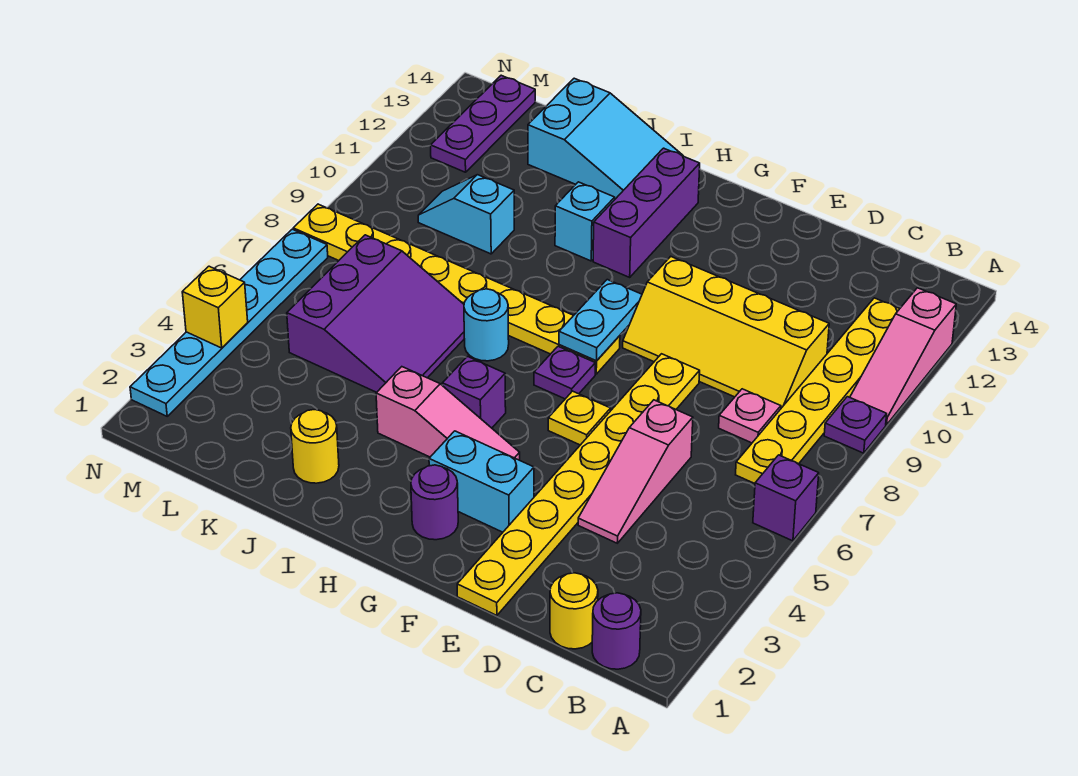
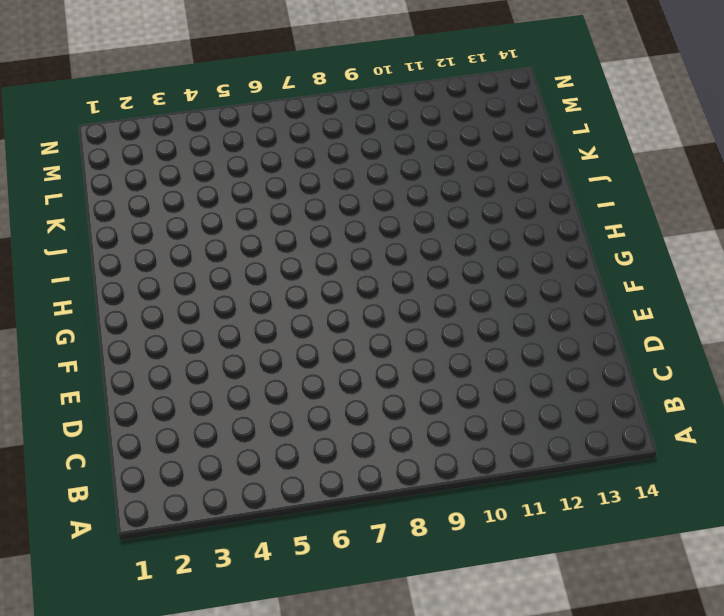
none -> purple brick A6 level 1
none -> purple plate A9 level 1
none -> pink slope A10:A12 level 1 top 12

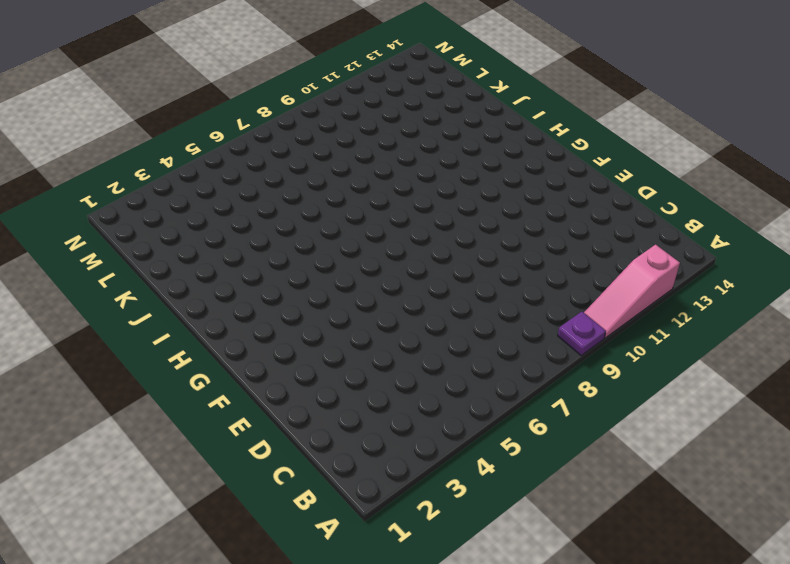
none -> purple brick A6 level 1
none -> purple round brick B1 level 1
none -> yellow plate B7:B12 level 1

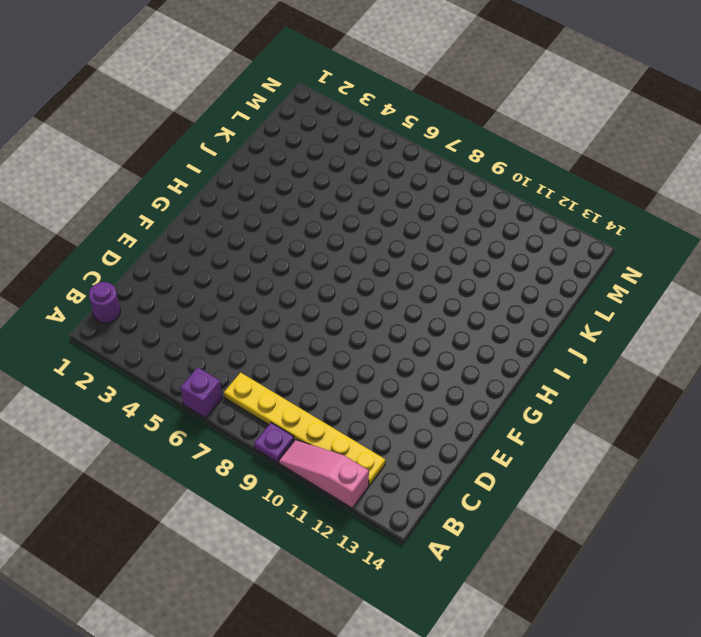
none -> yellow round brick C1 level 1
none -> pink plate C8 level 1
none -> yellow slope C9:F10 level 1 top 10

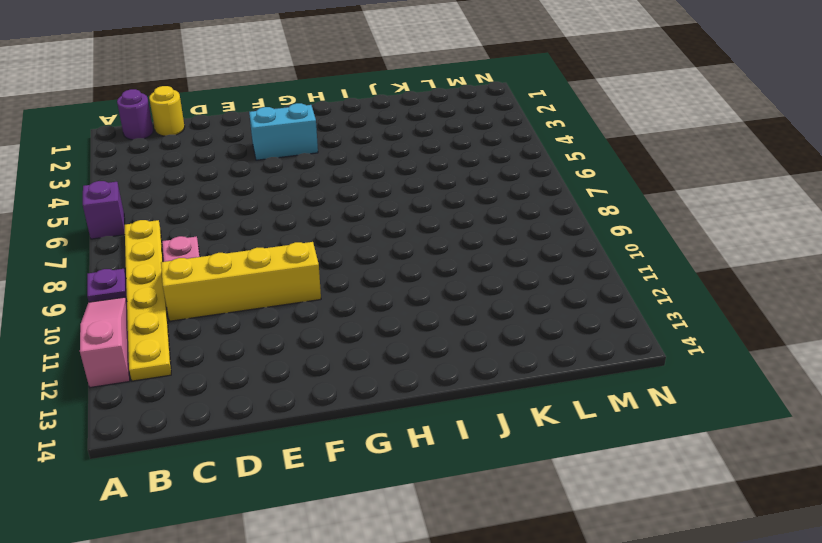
none -> pink slope D4:D6 level 1 top 6
none -> yellow plate E1:E8 level 1
none -> yellow plate F6 level 1

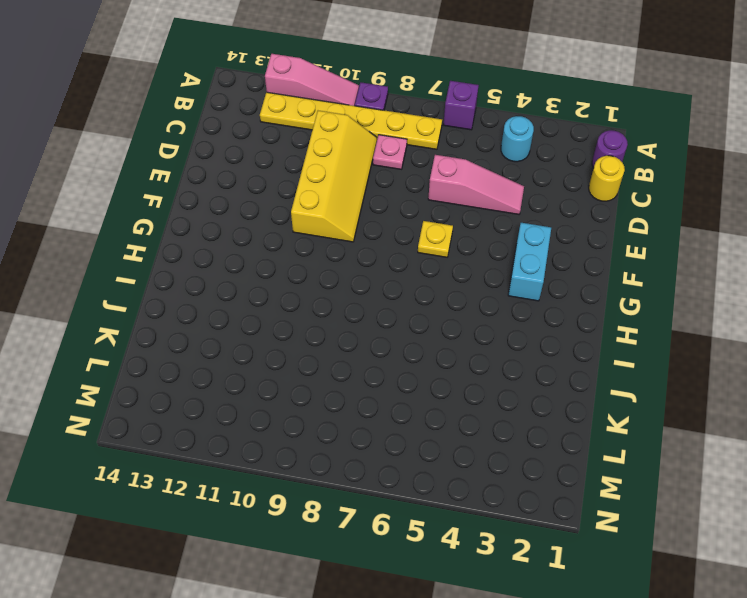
cyan round brick B4 level 1 -> cyan round brick I7 level 1
none -> yellow plate E1:E8 level 1
none -> purple round brick G2 level 1
none -> pink slope G4:I4 level 1 top I

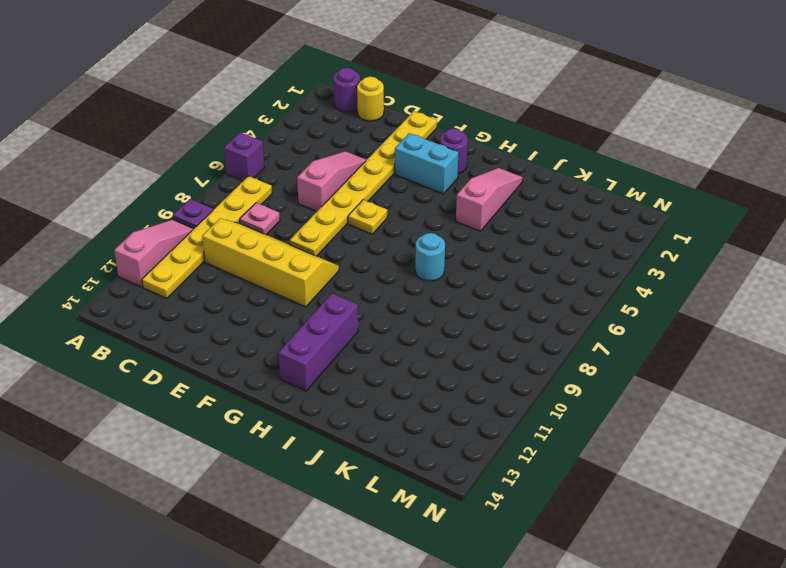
pink slope I2:I4 level 1 top 4 -> pink slope G4:I4 level 1 top I
none -> purple plate G7 level 1
none -> yellow plate G8:N8 level 1
none -> purple brick H5 level 1

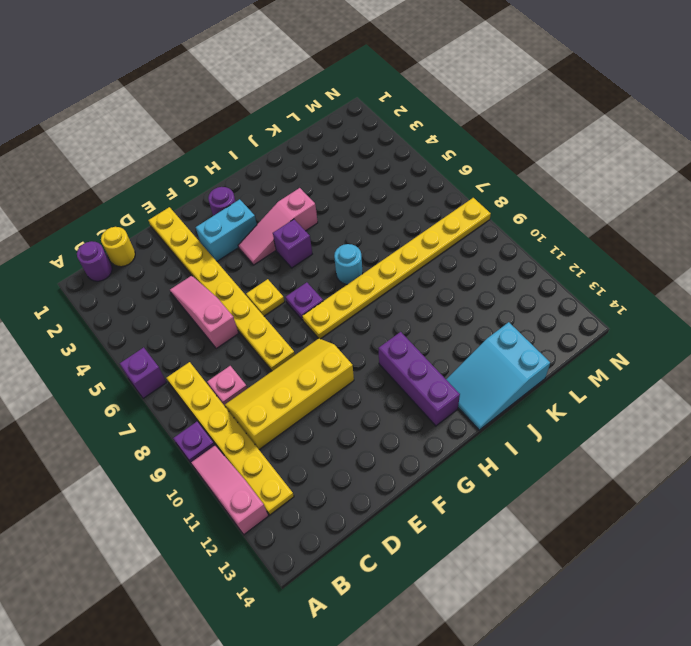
none -> cyan brick I11 level 1
none -> yellow round brick J2 level 1
none -> purple slope J5:L7 level 1 top L

